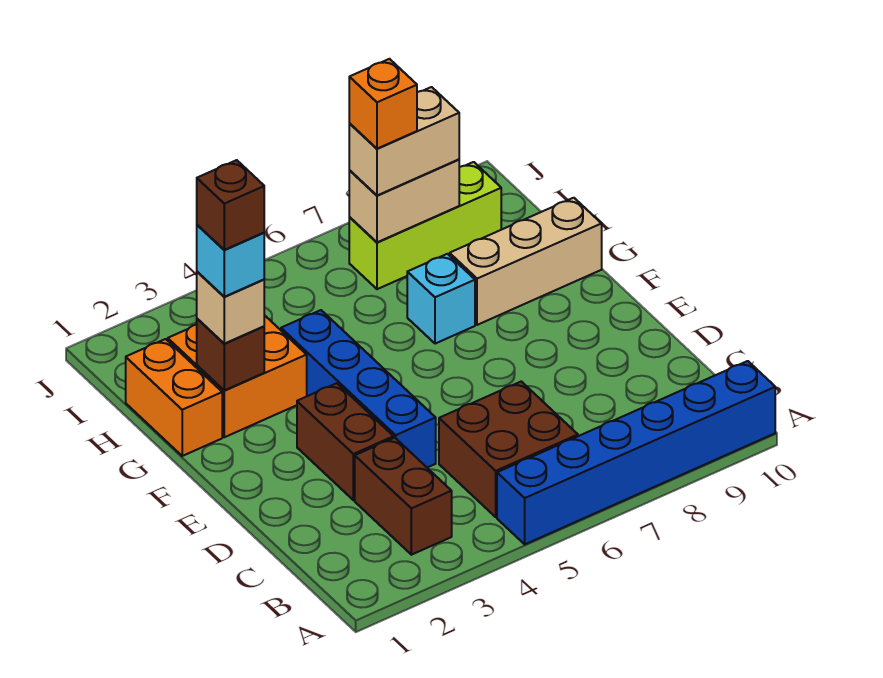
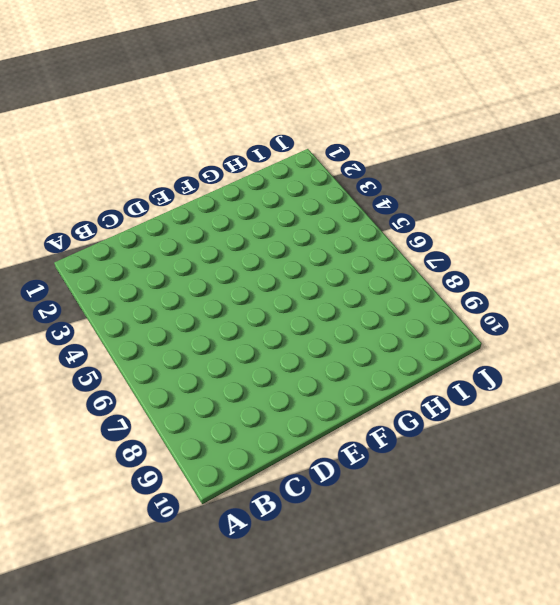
none -> blue brick A5:A10 level 1
none -> brown brick B3:C3 level 1
none -> brown brick B5:C6 level 1

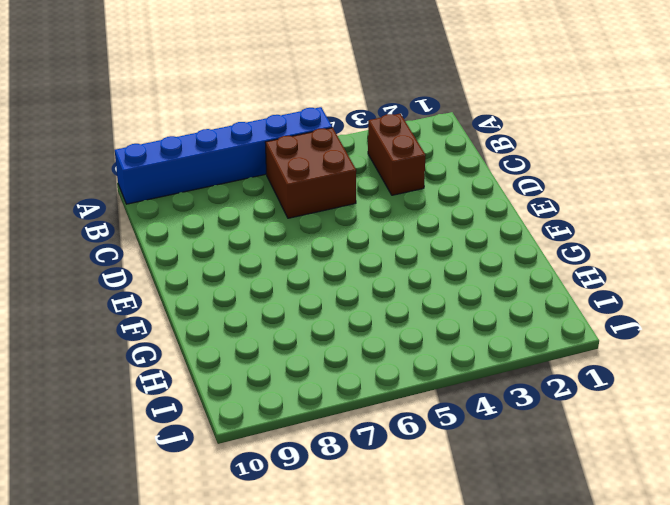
none -> brown brick D3:E3 level 1
none -> blue brick D4:G4 level 1
none -> orange brick G1:H1 level 1

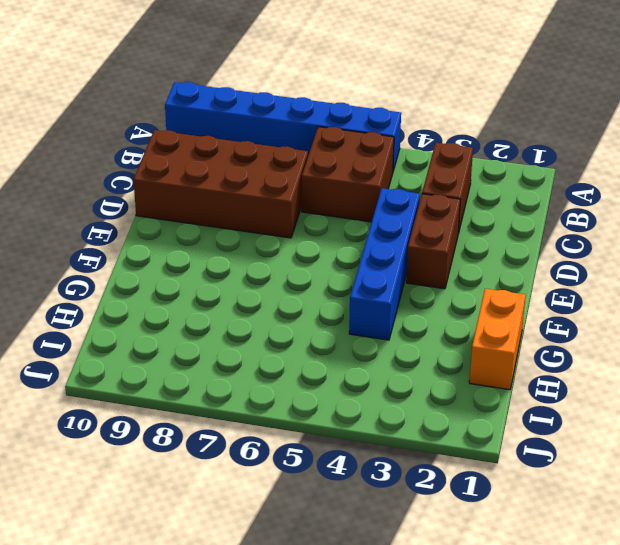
brown brick C7:D10 level 1 -> none
none -> orange brick G2:H3 level 1
none -> cyan brick G7 level 1
none -> tan brick G8:G10 level 1

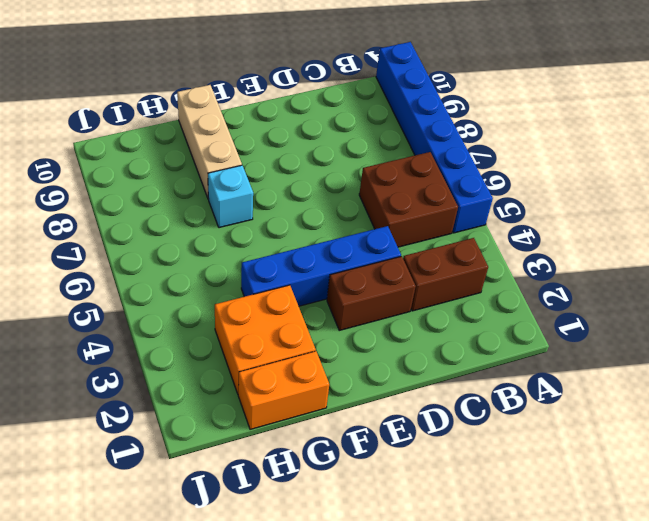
none -> lime brick I7:I9 level 1
none -> brown brick G2 level 2
none -> tan brick I7:I8 level 2

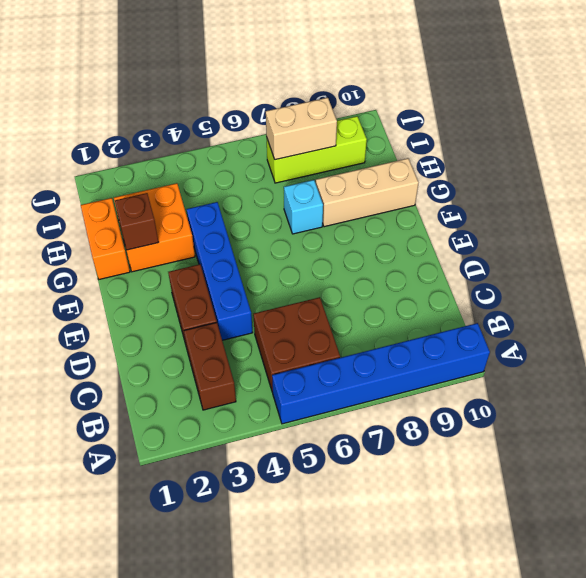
none -> tan brick G2 level 3
none -> tan brick I7:I8 level 3
none -> cyan brick G2 level 4

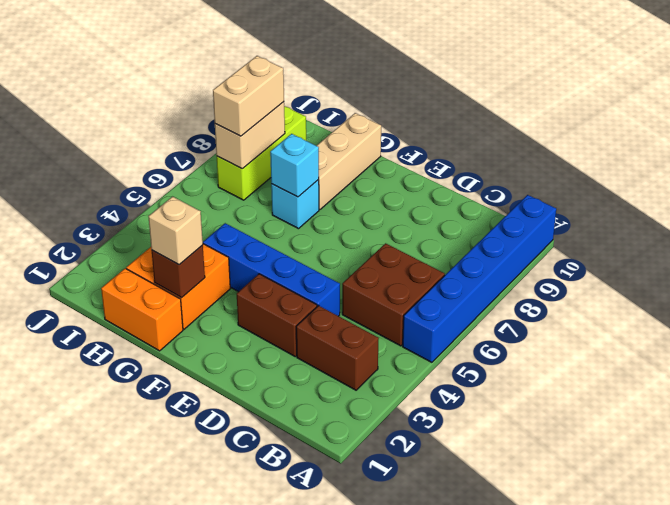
cyan brick G7 level 2 -> cyan brick G2 level 4
none -> orange brick I7 level 4
none -> brown brick G2 level 5

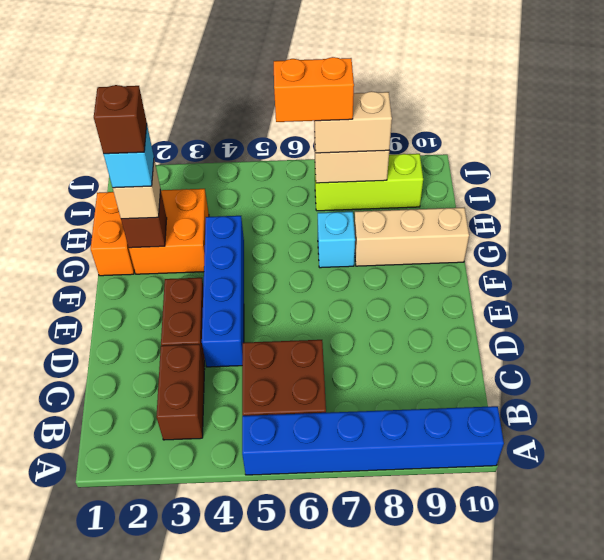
orange brick I6:I7 level 4 -> orange brick I7 level 4

